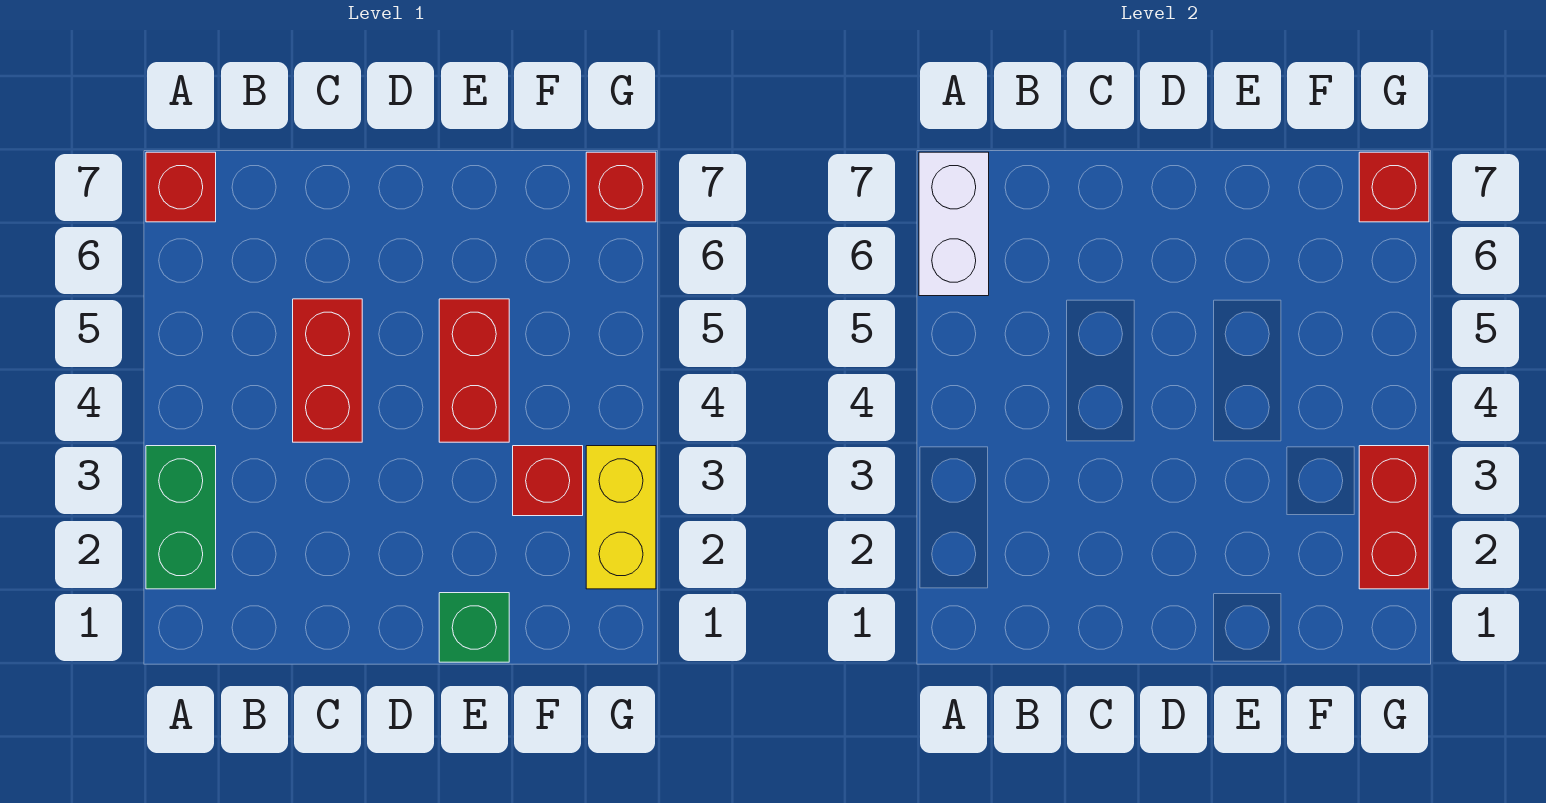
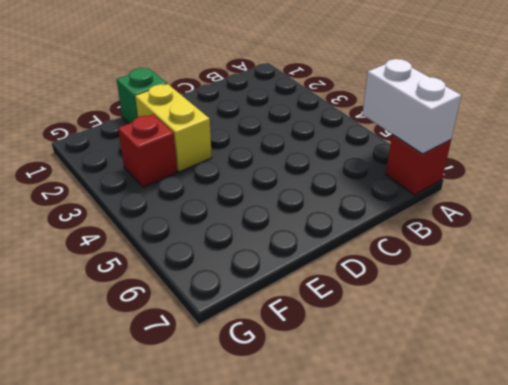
yellow brick E2:E3 level 1 -> yellow brick G2:G3 level 1
none -> green brick A2:A3 level 1
none -> red brick C4:C5 level 1

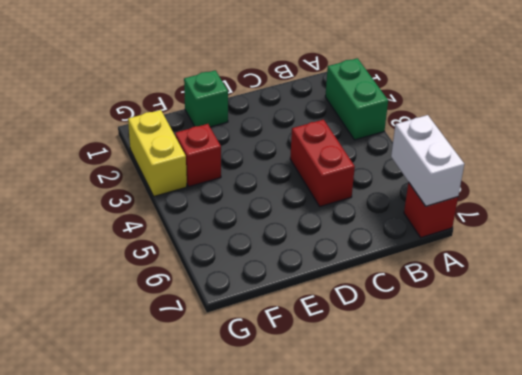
none -> red brick E4:E5 level 1
none -> red brick G7 level 1

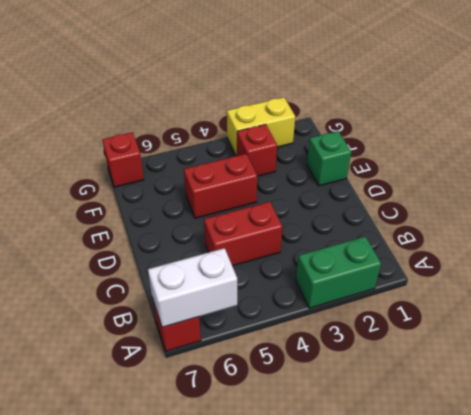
none -> red brick G2:G3 level 2
none -> red brick G7 level 2

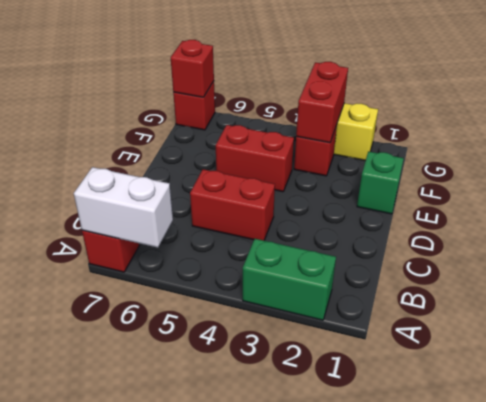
red brick F3:G3 level 2 -> red brick G2:G3 level 2

